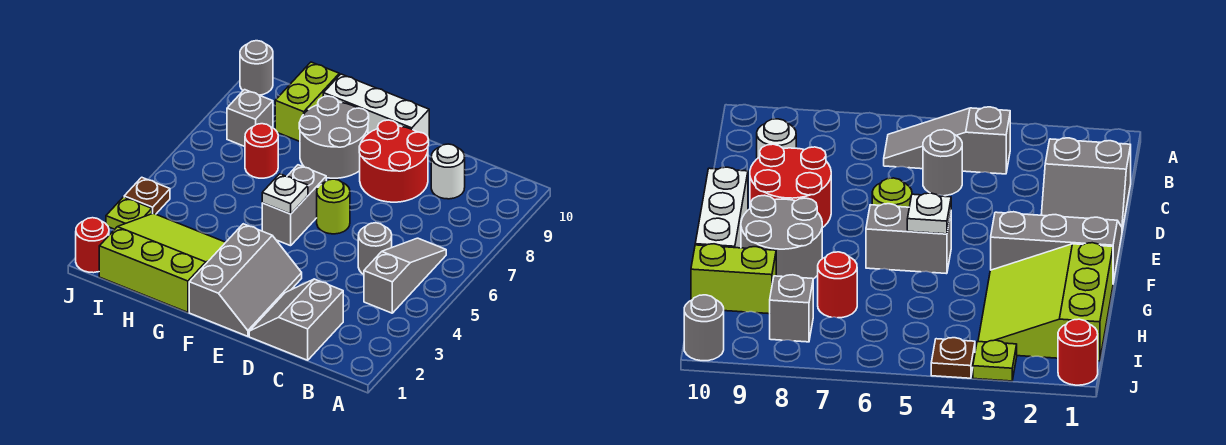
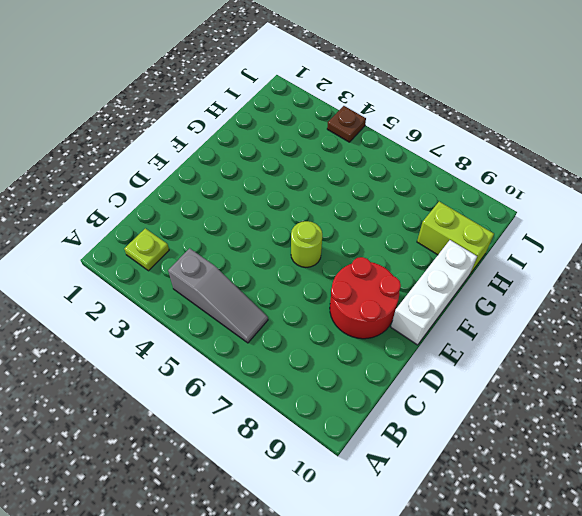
lime plate B2 level 1 -> lime plate J3 level 1
none -> grey slope C1:D2 level 1 top C
none -> grey round brick C5 level 1
none -> white round brick C9 level 1

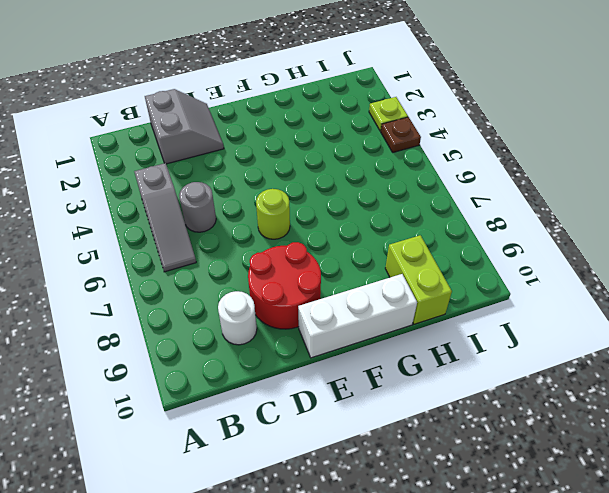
none -> grey slope E1:F3 level 1 top F
none -> grey brick F5:F6 level 1
none -> grey round brick F8:G9 level 1

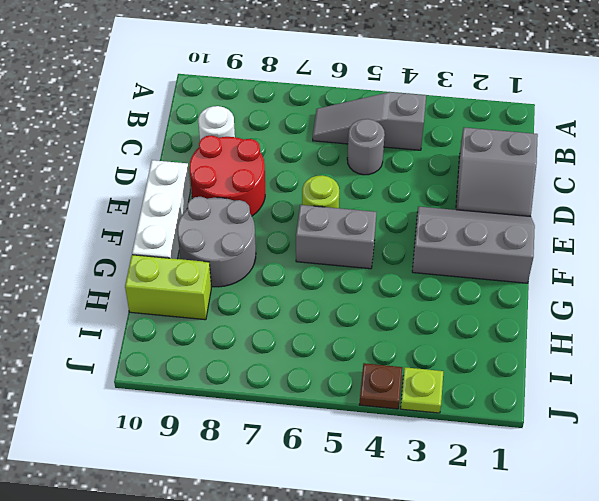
none -> lime slope G1:I3 level 1 top 1
none -> red round brick H7 level 1
none -> grey brick I8 level 1

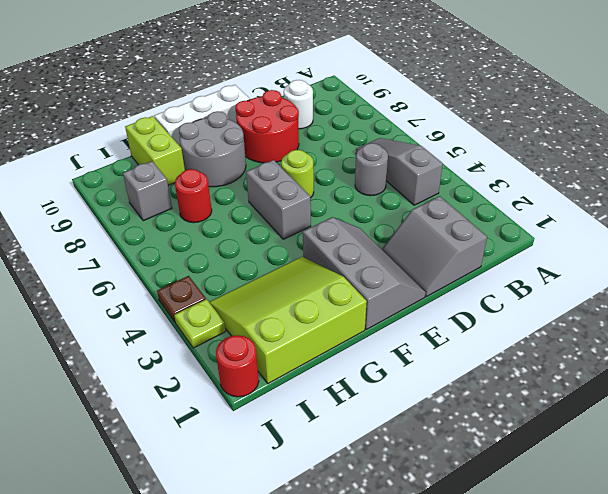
none -> grey round brick J10 level 1
none -> white plate F5 level 2

